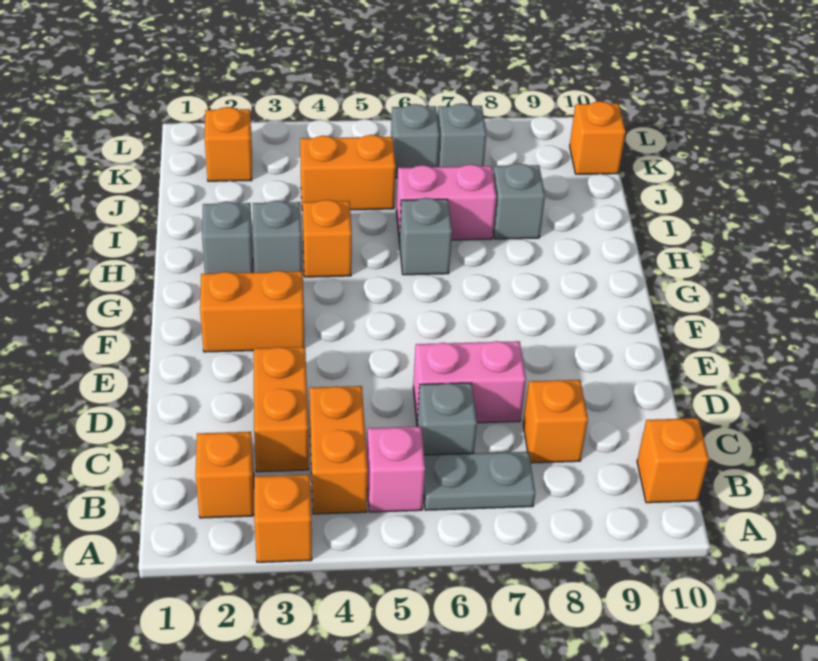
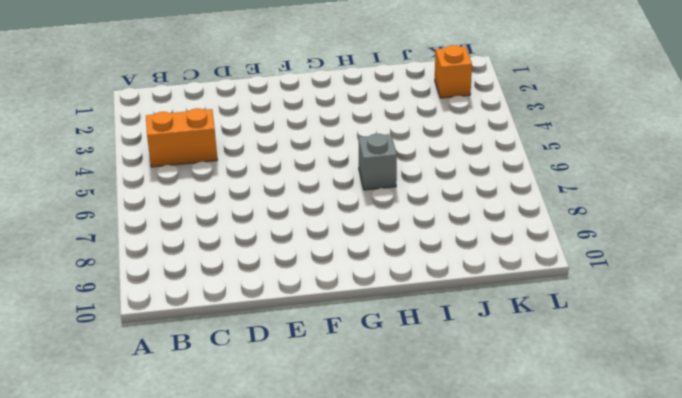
none -> orange brick A3 level 1
none -> orange brick B2 level 1
none -> pink brick B5 level 1

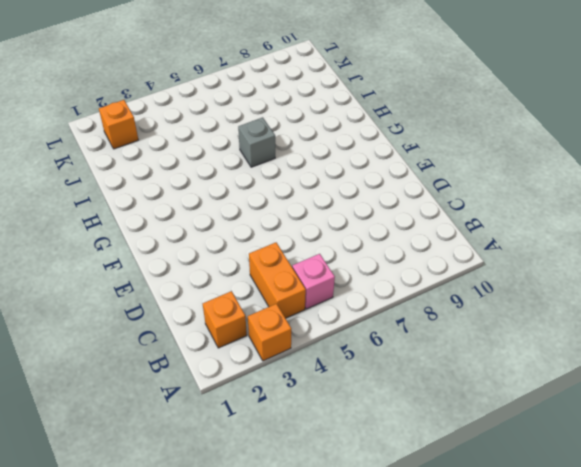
none -> grey plate B6:B7 level 1
none -> orange brick B10 level 1
none -> orange brick C3:D3 level 1

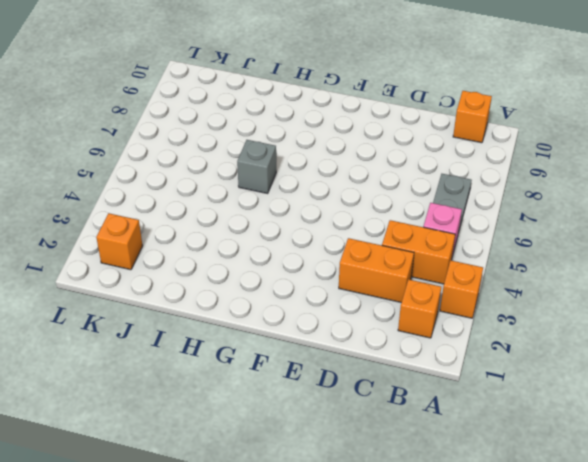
none -> grey brick C6 level 1
none -> orange brick C8 level 1
none -> pink brick D6:D7 level 1

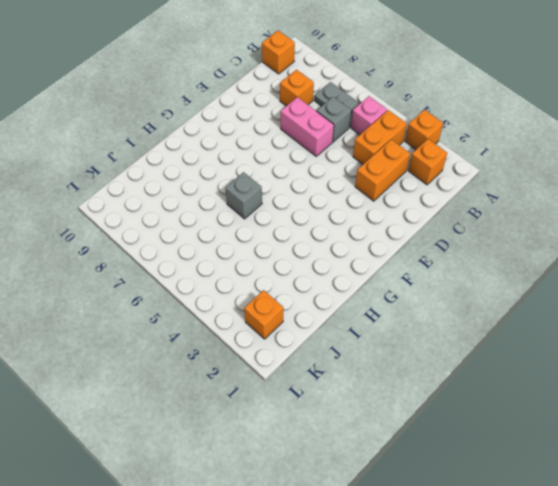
none -> orange brick F2:F3 level 1
none -> grey brick H2 level 1
none -> grey brick H3 level 1

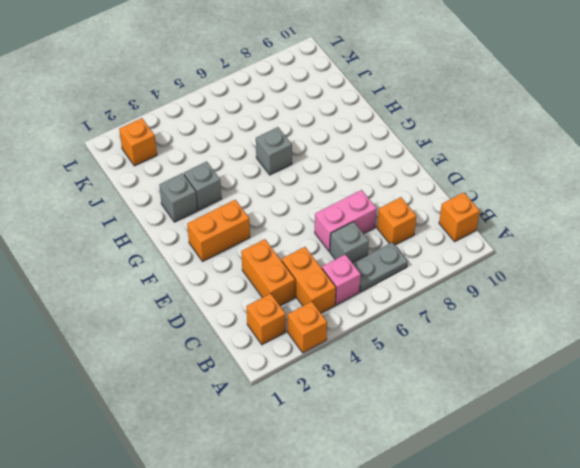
none -> orange brick H4 level 1
none -> pink brick I6:I7 level 1
none -> grey brick I8 level 1

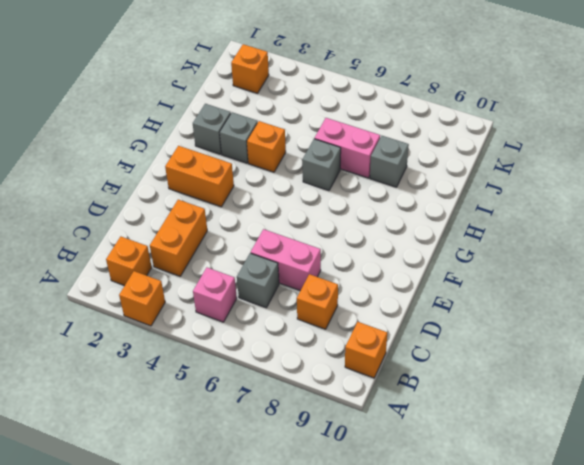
none -> orange brick B4:C4 level 1
none -> grey plate B6:B7 level 1
none -> orange brick J4:J5 level 1

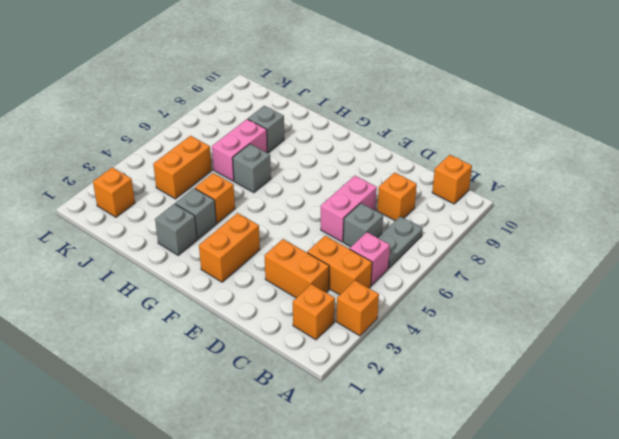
none -> grey brick K6 level 1
none -> grey brick K7 level 1
none -> orange brick K10 level 1

